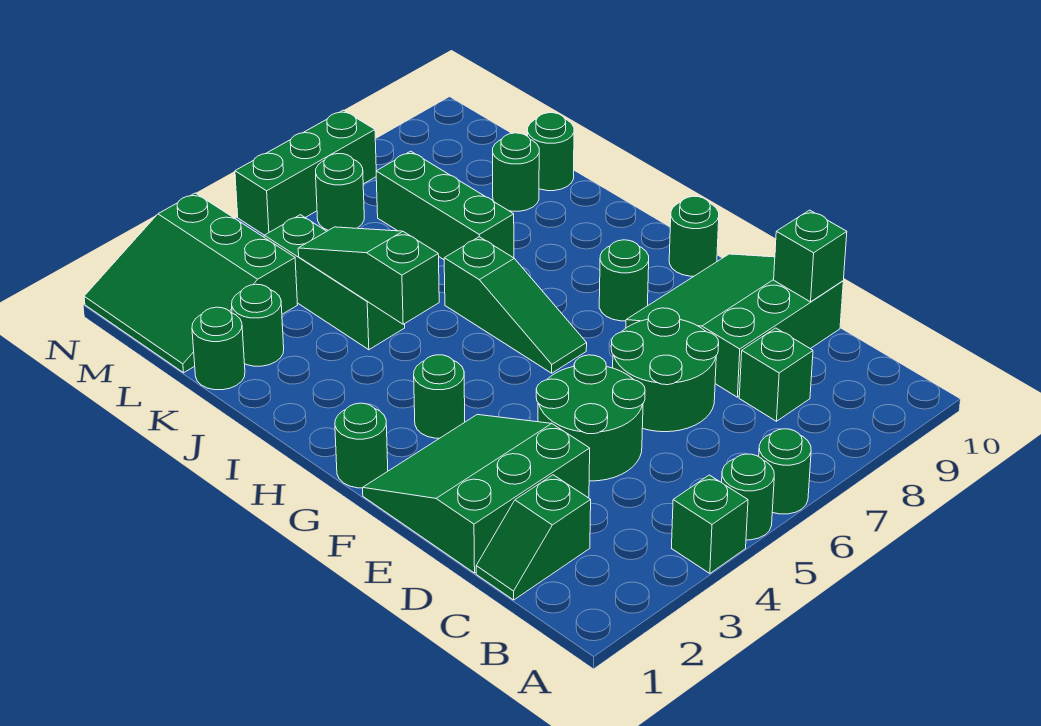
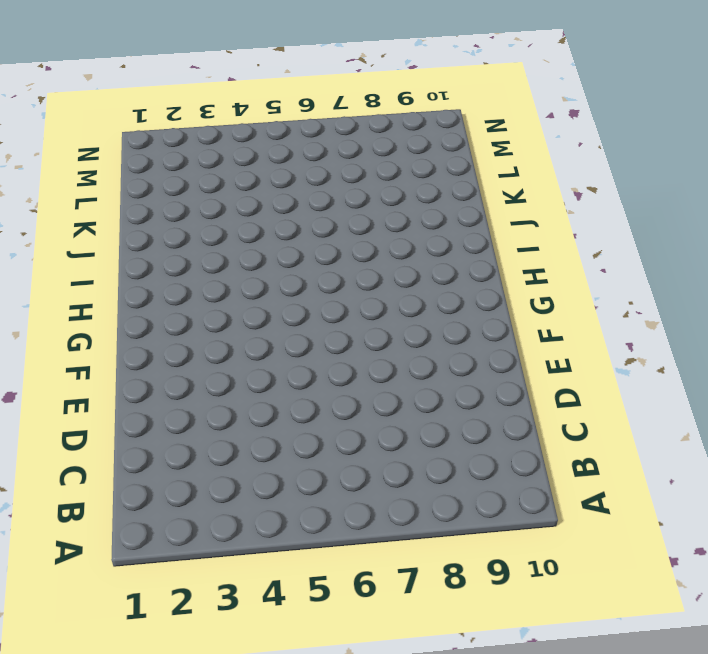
none -> green brick A4 level 1
none -> green round brick A5 level 1
none -> green round brick A6 level 1

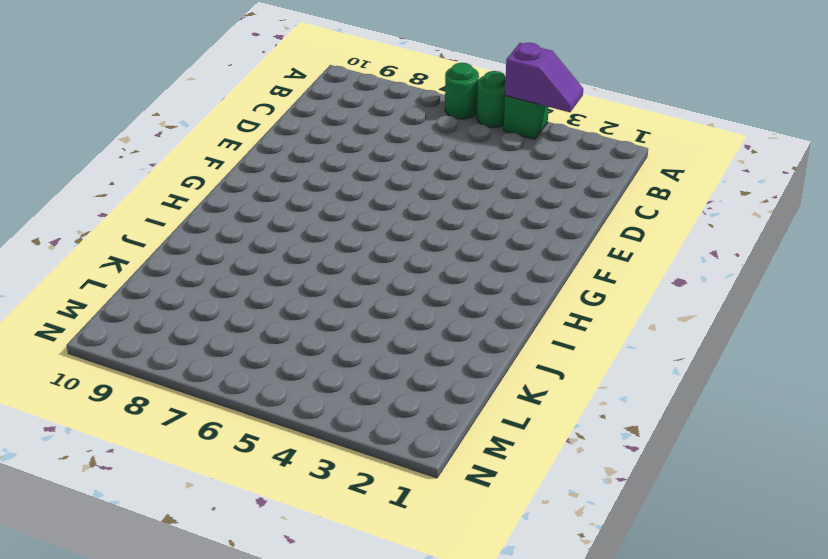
purple slope A3:A4 level 2 top 4 -> none
none -> green slope C1:C2 level 1 top 2
none -> green brick C8 level 1
none -> green slope D1:F3 level 1 top D

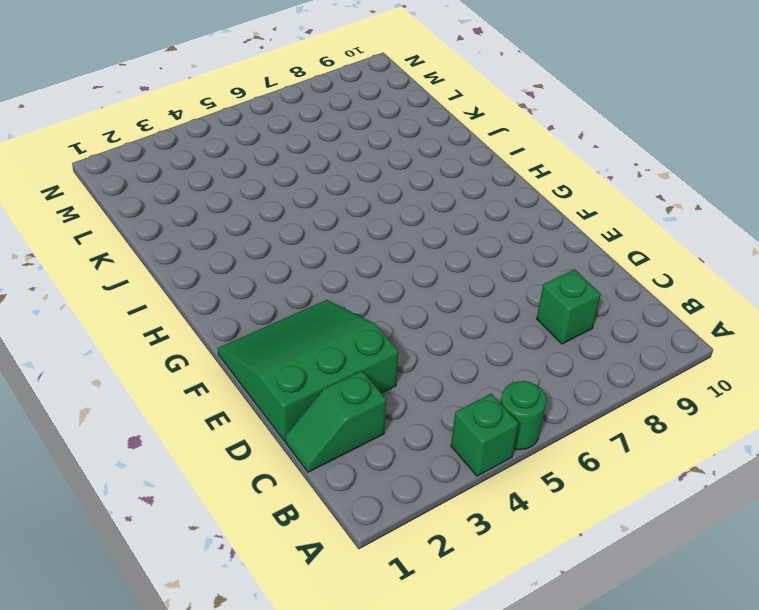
none -> green round brick A6 level 1
none -> green round brick D4:E5 level 1
none -> green round brick D6:E7 level 1

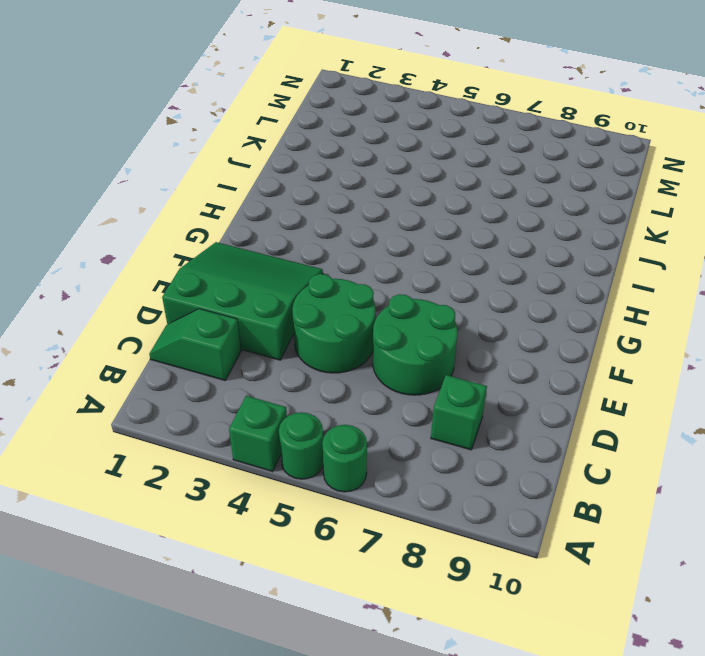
none -> green slope D8:F10 level 1 top D
none -> green round brick G1 level 1
none -> green round brick G3 level 1

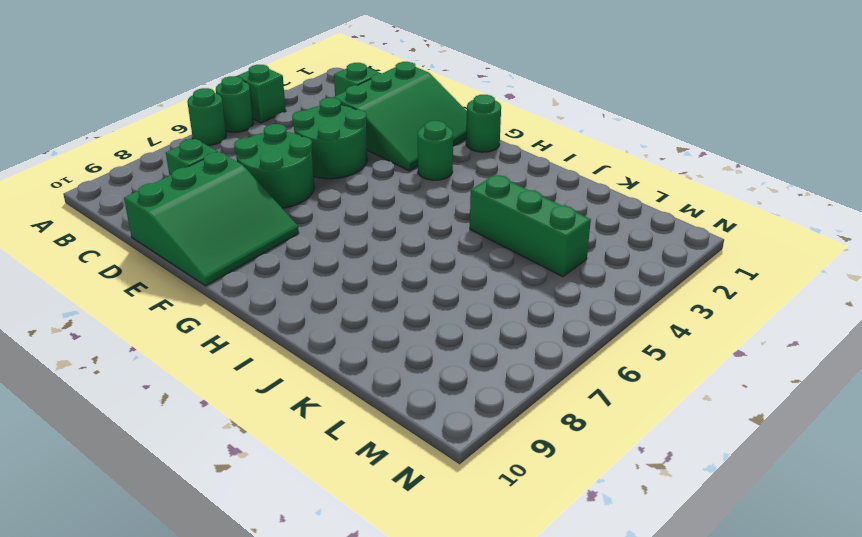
none -> green slope G6:I6 level 1 top I
none -> green round brick G8 level 1
none -> green round brick G10 level 1

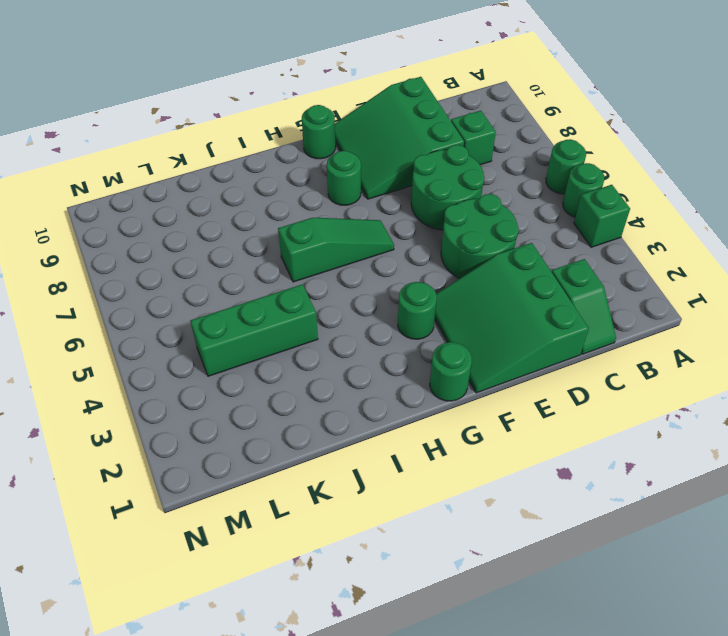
none -> green brick J7:L7 level 1
none -> green round brick K1 level 1
none -> green round brick K2 level 1

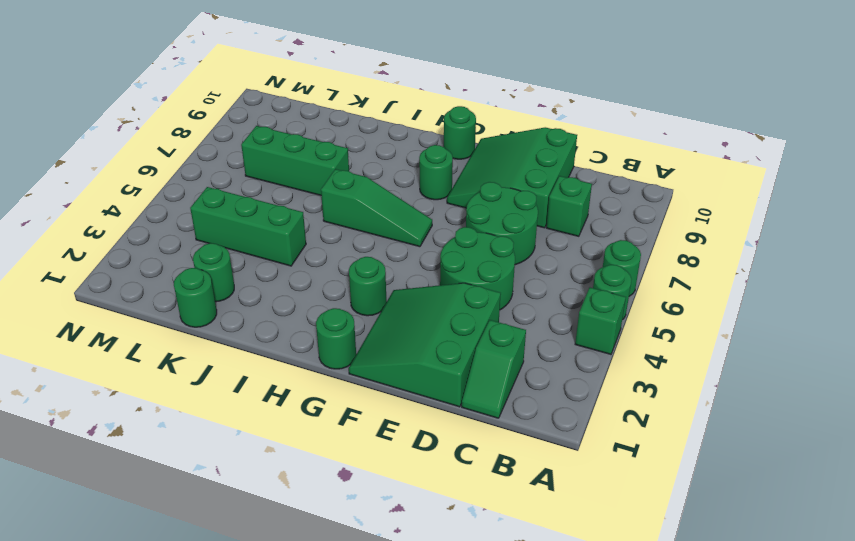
none -> green round brick K9 level 1
none -> green round brick K10 level 1
none -> green slope L1:N3 level 1 top 3

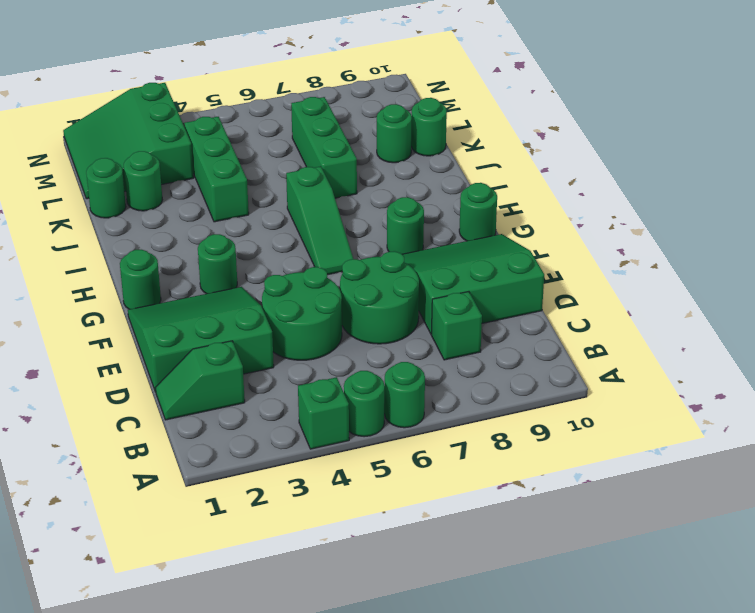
none -> green round brick M6 level 1
none -> green brick N5:N7 level 1
none -> green brick D10 level 2

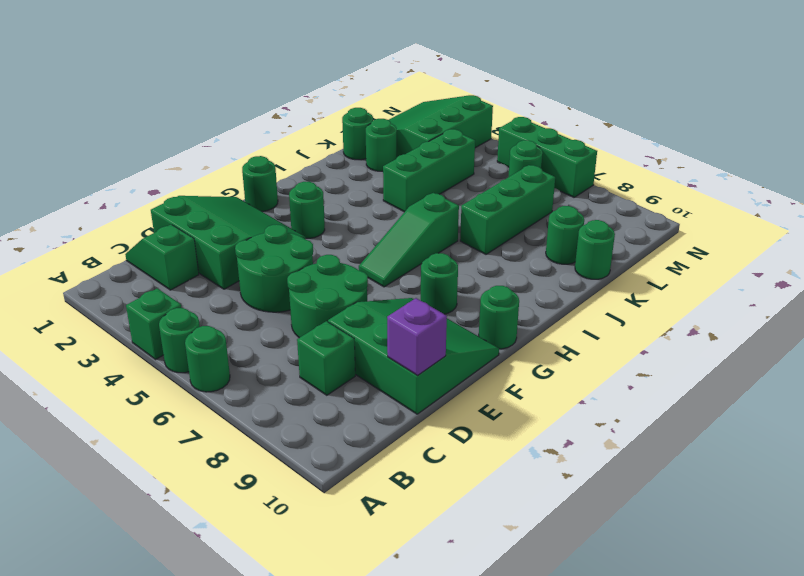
purple brick D10 level 2 -> green brick D10 level 2
none -> green slope I4:K4 level 2 top I

